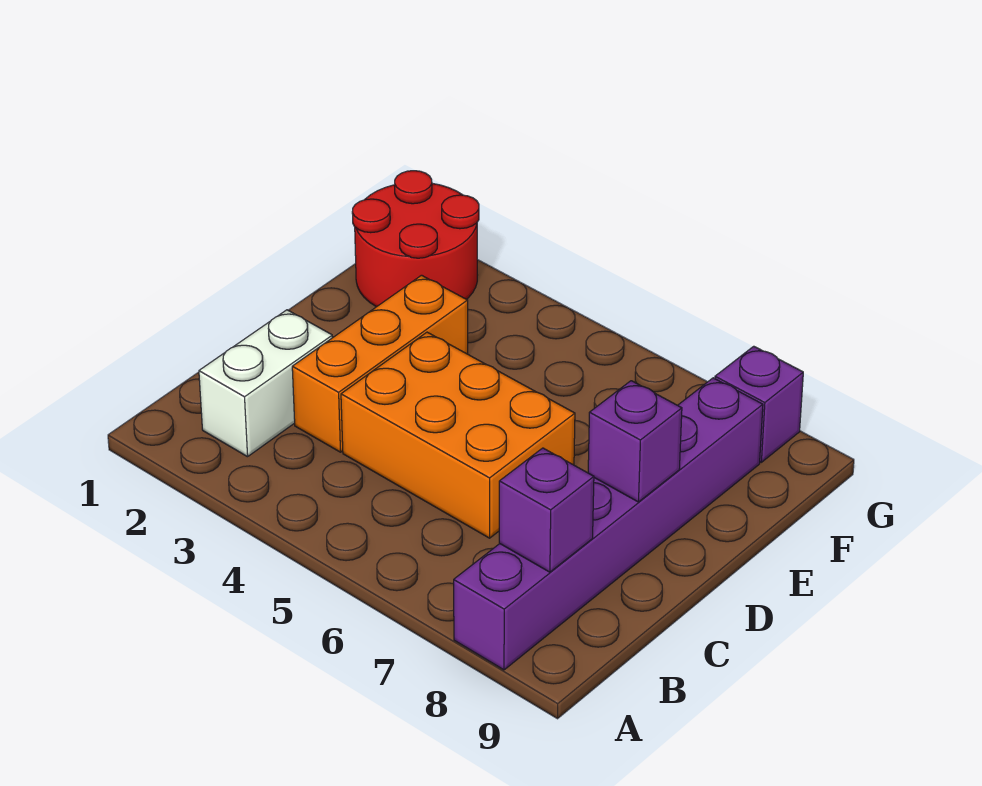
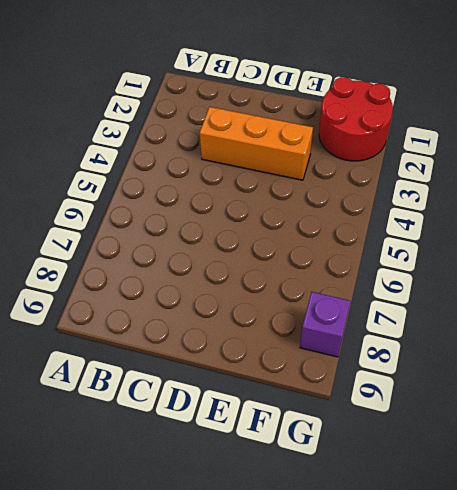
none -> purple brick A8:F8 level 1
none -> white brick B2:C2 level 1

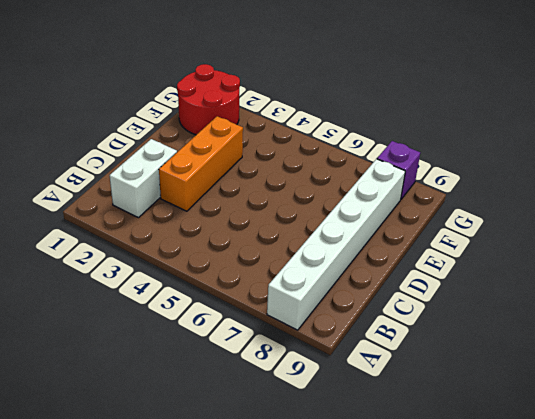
white brick A8:F8 level 1 -> purple brick A8:F8 level 1
none -> orange brick C4:D6 level 1
none -> purple brick B8 level 2

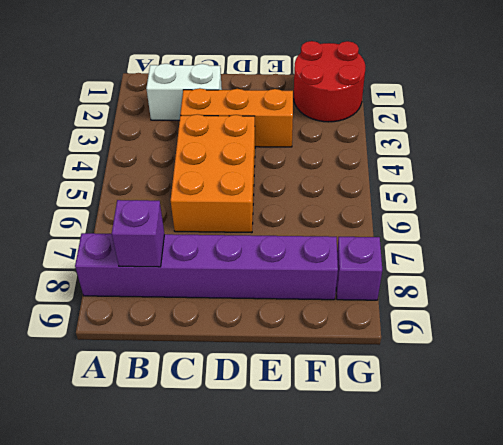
none -> purple brick D8 level 2

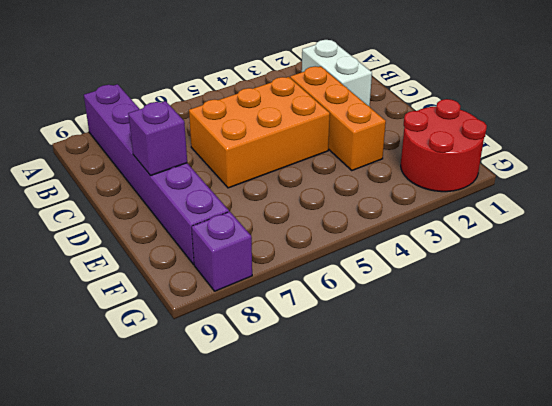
none -> purple brick B8 level 2

